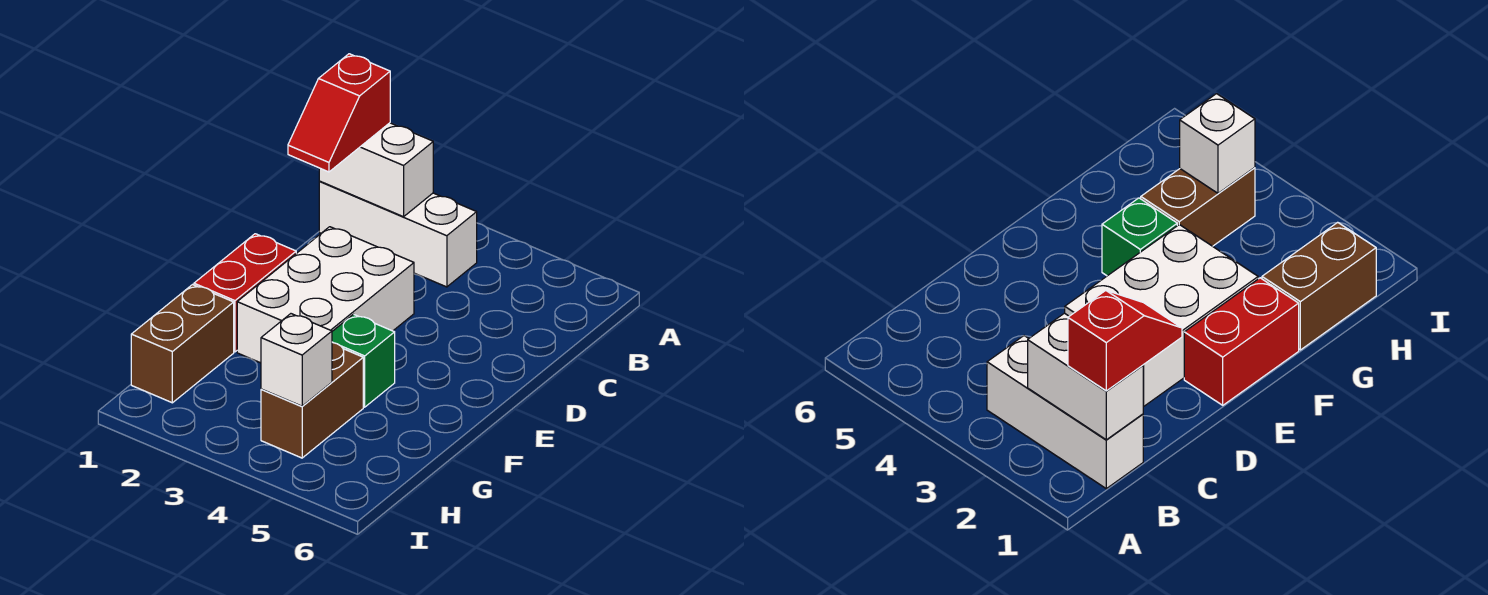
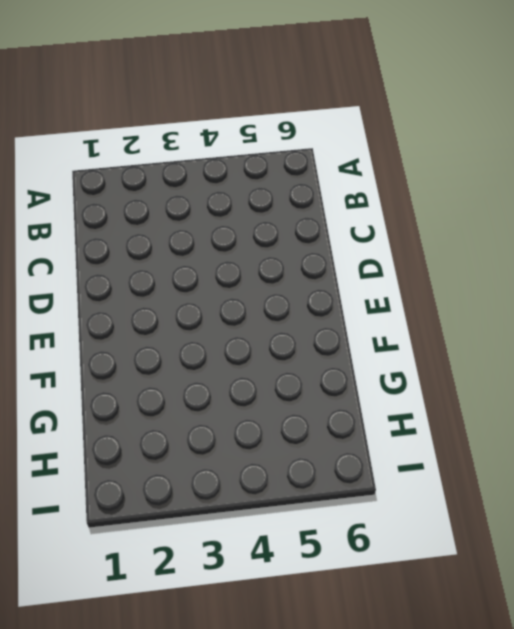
none -> white brick B1:B3 level 1
none -> white brick D2:F3 level 1

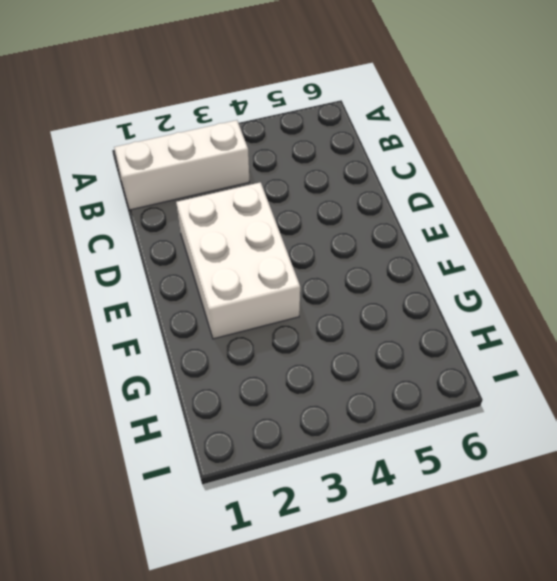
none -> red brick E1:F1 level 1
none -> green brick F4 level 1

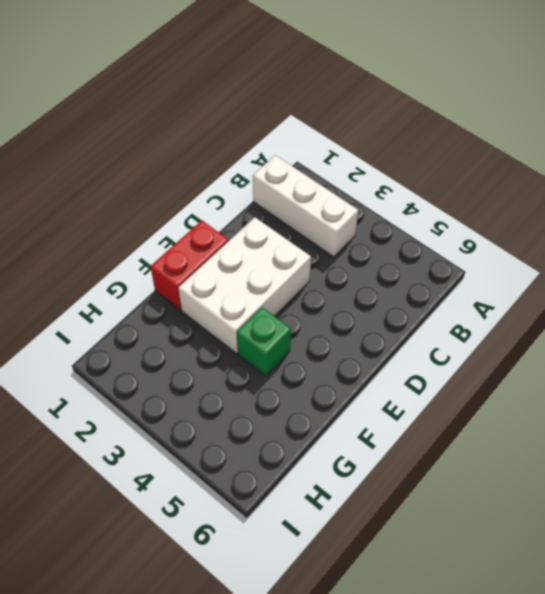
none -> brown brick G1:H1 level 1
none -> brown brick G4:H4 level 1

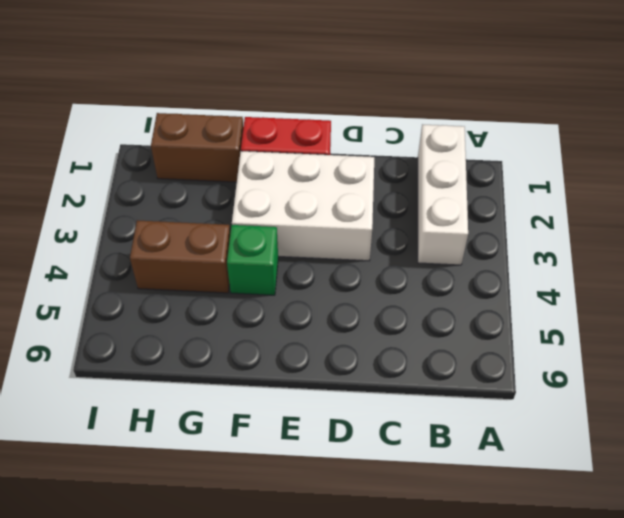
none -> white brick B1:B2 level 2
none -> white brick H4 level 2

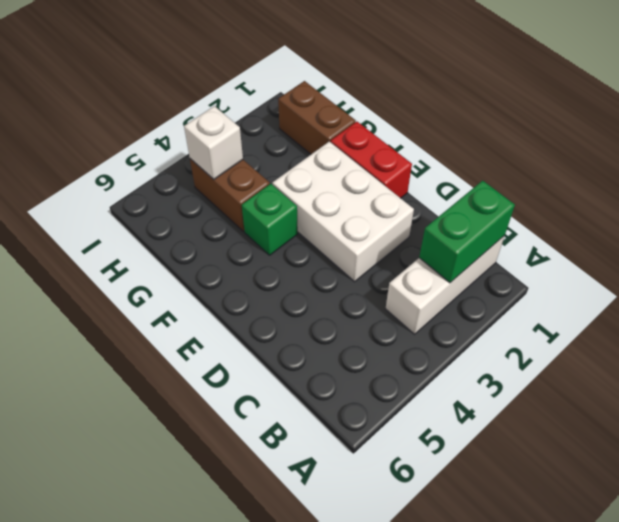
green brick B1:B2 level 2 -> white brick B1:B2 level 2
none -> red slope B1:C1 level 3 top B

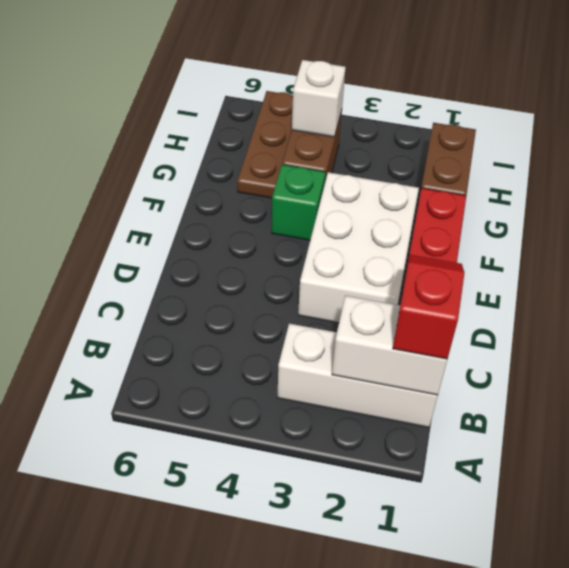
brown plate G5:I5 level 1 -> none

